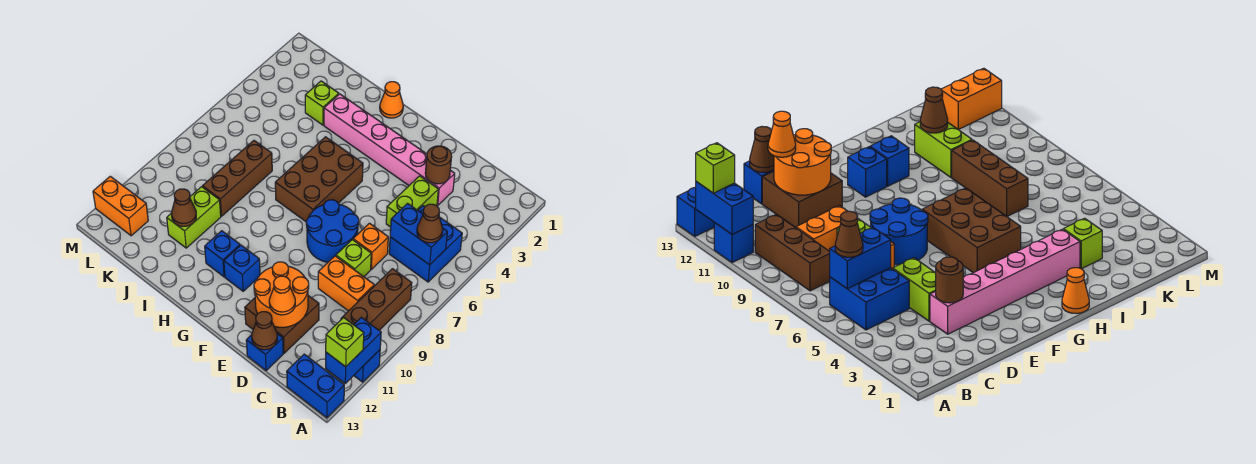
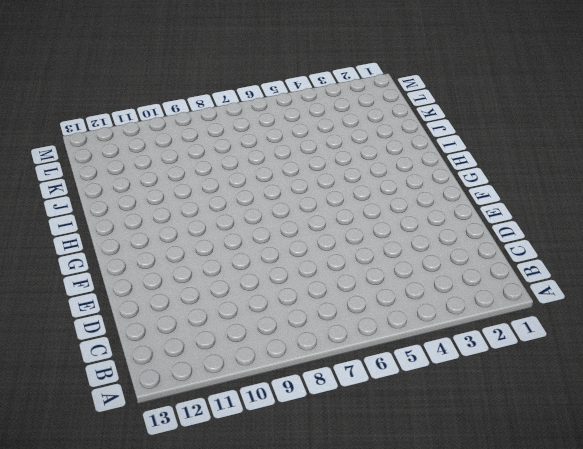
none -> blue brick A11 level 1
none -> blue brick A13:B13 level 1
none -> blue brick B5:C6 level 1

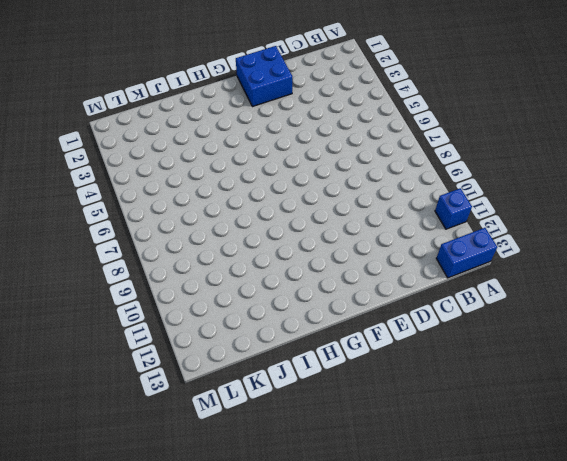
blue brick E1:F2 level 1 -> blue brick B5:C6 level 1
none -> brown brick B8:B10 level 1
none -> orange brick C9:D9 level 1
none -> pink brick D3:I3 level 1

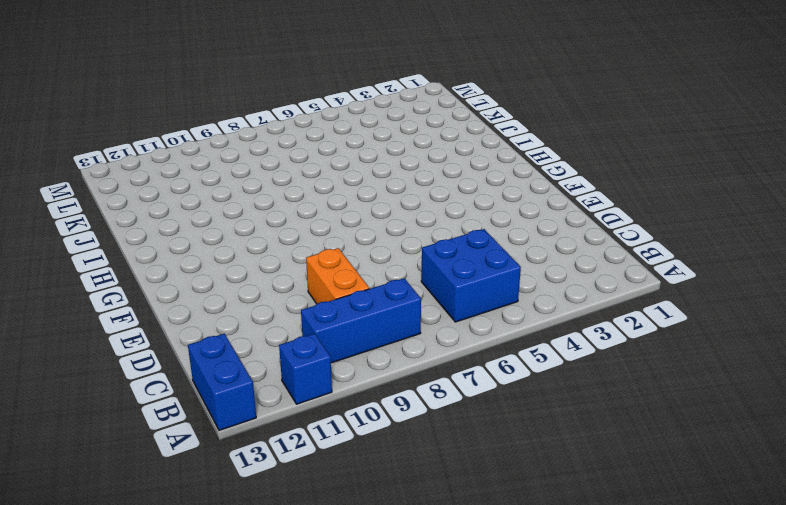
blue brick B8:B10 level 1 -> brown brick B8:B10 level 1
none -> pink brick D3:I3 level 1
none -> lime brick D4:D5 level 1
none -> orange brick D7 level 1

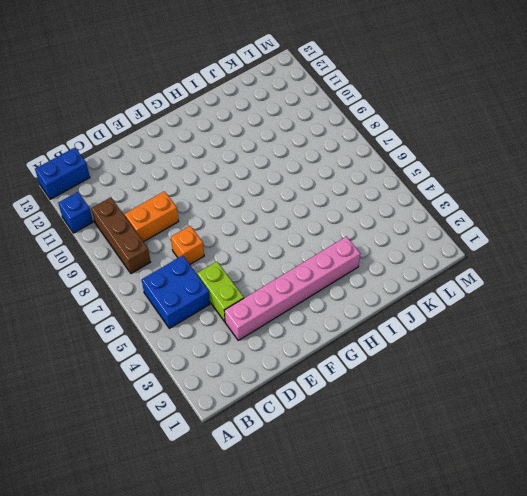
none -> lime brick D8 level 1
none -> brown brick D11:E12 level 1
none -> blue brick D13 level 1

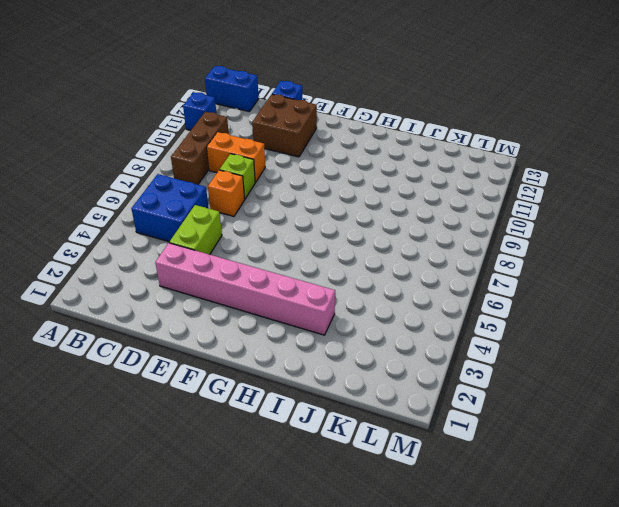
none -> blue round brick E7:F8 level 1
none -> brown brick G5:H7 level 1
none -> blue brick G11 level 1

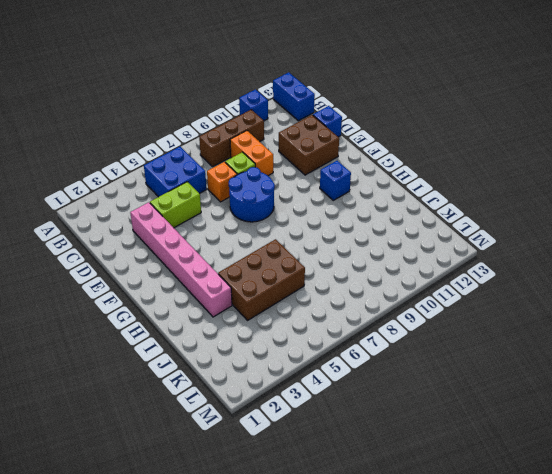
brown brick I4:J6 level 1 -> brown brick G5:H7 level 1
none -> orange cone H1 level 1
none -> blue brick H11 level 1
none -> lime brick J3 level 1

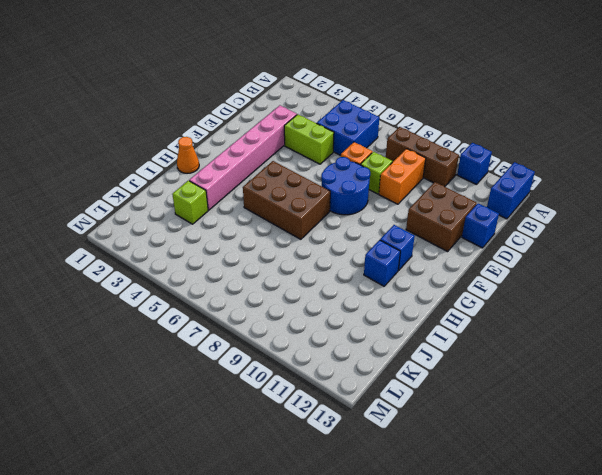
none -> brown brick J7:J9 level 1
none -> lime brick J10:J11 level 1
none -> orange brick L12:M12 level 1

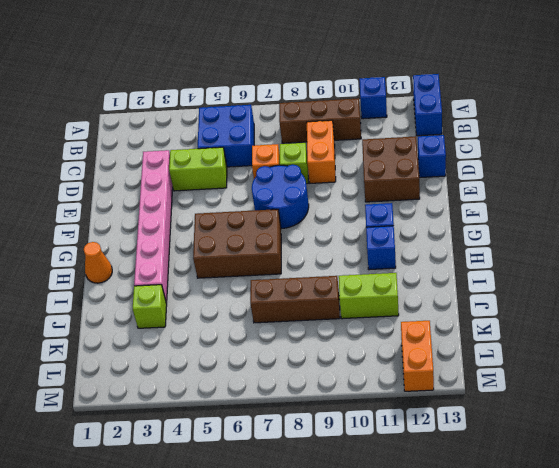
none -> blue brick A11:A12 level 2
none -> blue brick B6:C6 level 2
none -> brown round brick D3 level 2

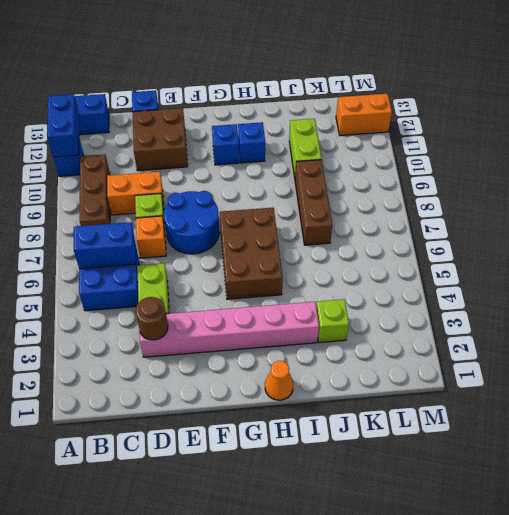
none -> orange round brick D11:E12 level 2
none -> brown cone D13 level 2
none -> brown cone J11 level 2

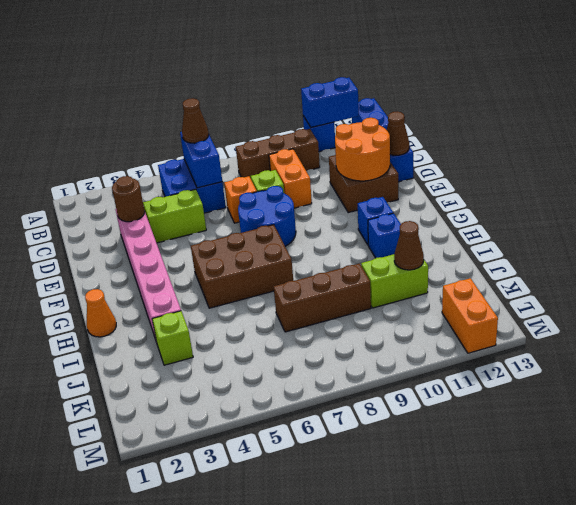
none -> lime brick A12 level 3
none -> orange cone D12 level 3

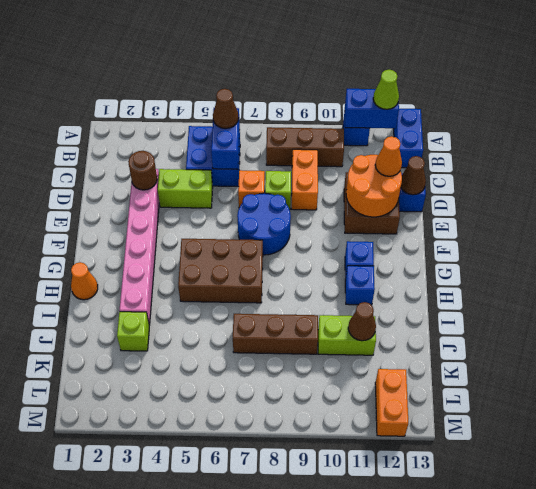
lime cone A12 level 3 -> lime brick A12 level 3

